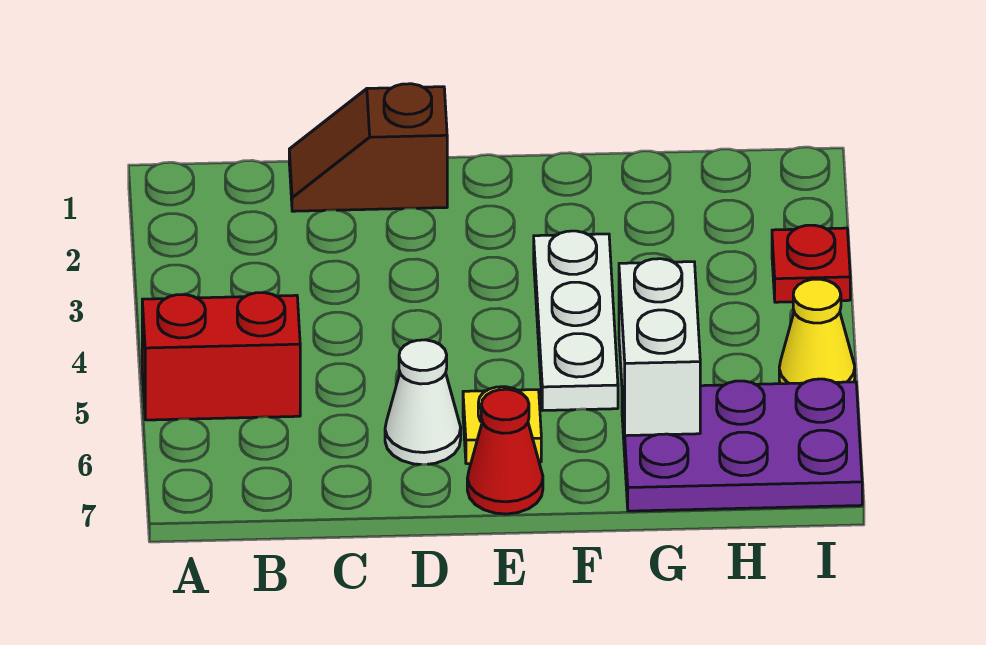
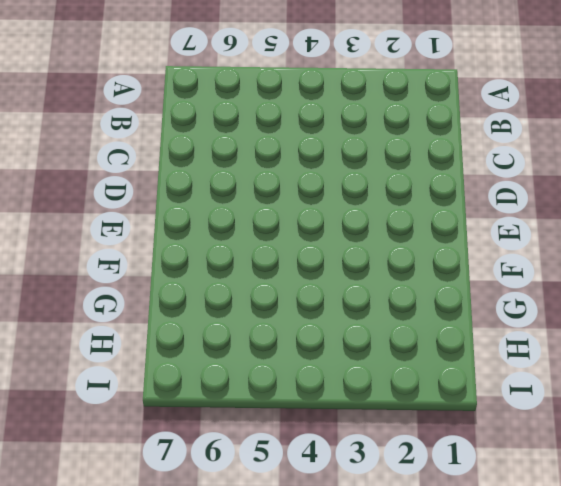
none -> red brick A5:B5 level 1
none -> brown slope C1:D1 level 1 top D

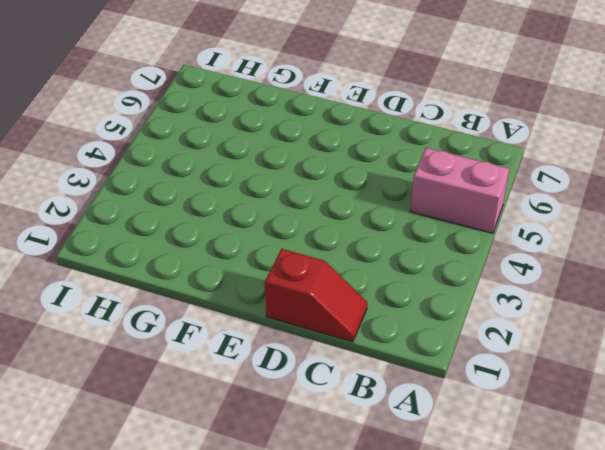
pink brick A5:B5 level 1 -> red brick A5:B5 level 1
red slope C1:D1 level 1 top D -> brown slope C1:D1 level 1 top D
none -> white cone D6 level 1
none -> yellow plate E6 level 1

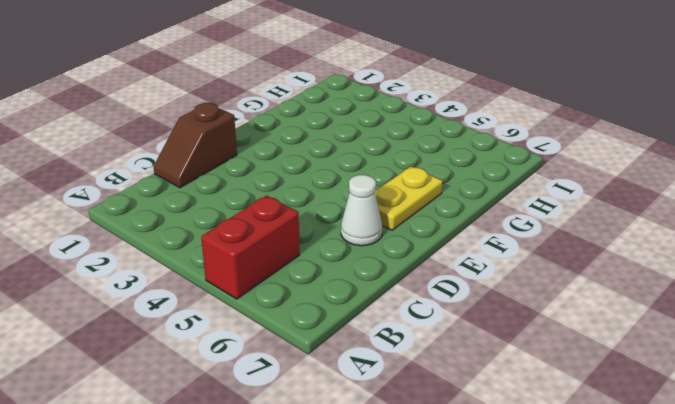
yellow plate E6:F6 level 1 -> yellow plate E6 level 1
none -> red cone E7 level 1
none -> white plate F3:F5 level 1

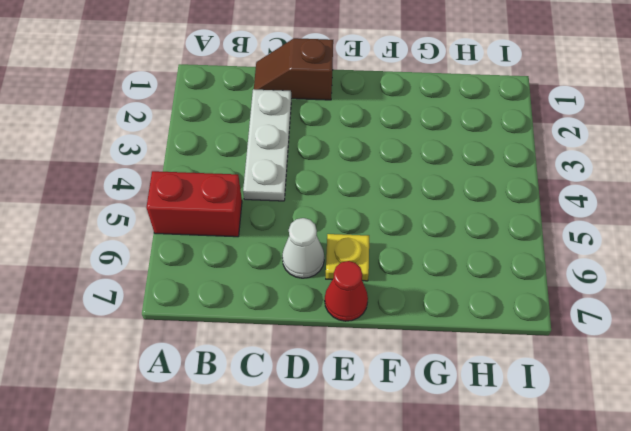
white plate C2:C4 level 1 -> white plate F3:F5 level 1
none -> purple plate G6:I7 level 1
none -> red plate I3 level 1

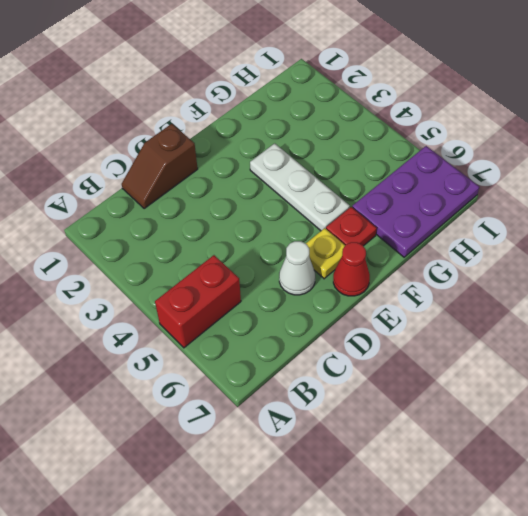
red plate F6 level 1 -> red plate I3 level 1
none -> yellow cone I5 level 1
none -> white brick G5:G6 level 2

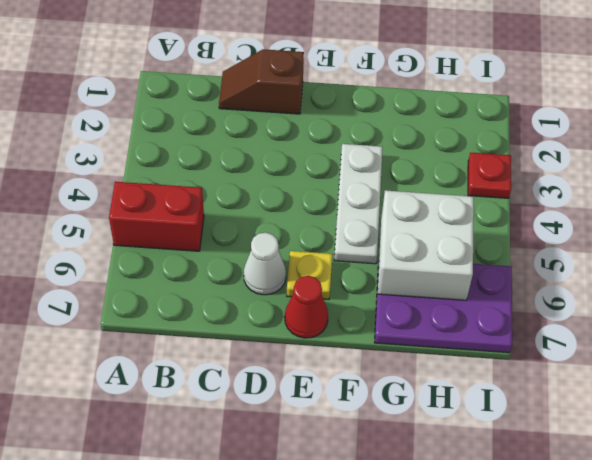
white brick G5:H6 level 2 -> white brick G5:G6 level 2
none -> yellow cone I5 level 1

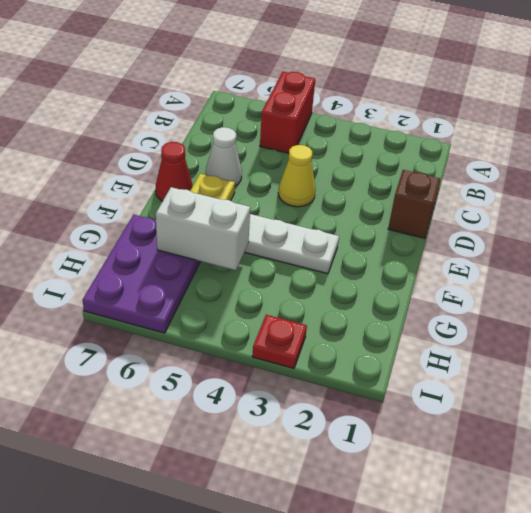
yellow cone D4 level 1 -> yellow cone I5 level 1

